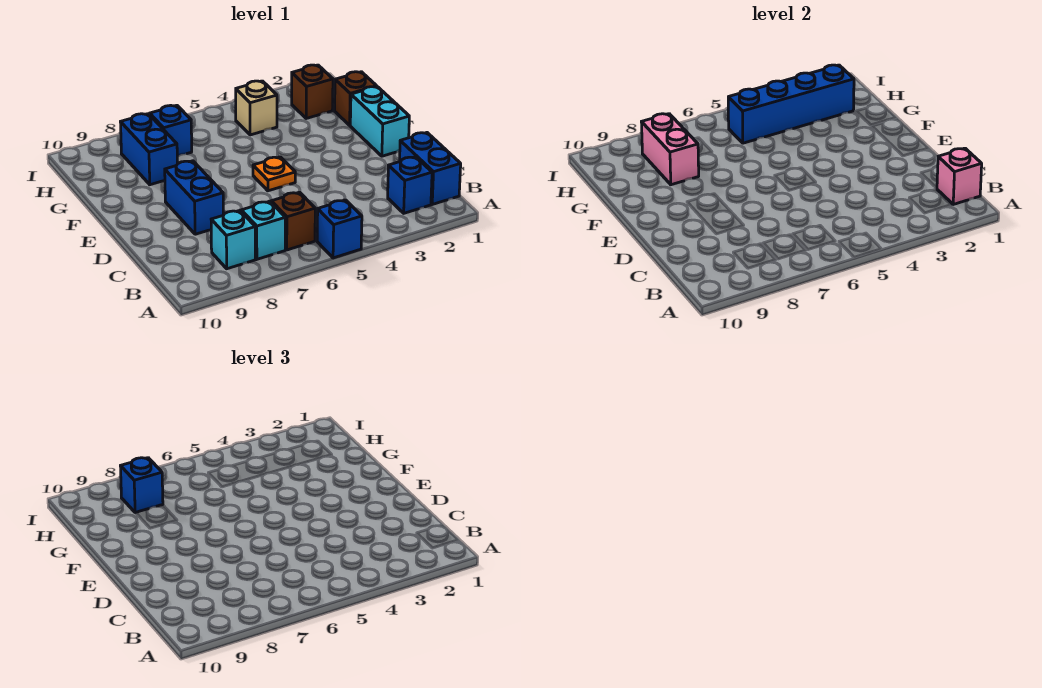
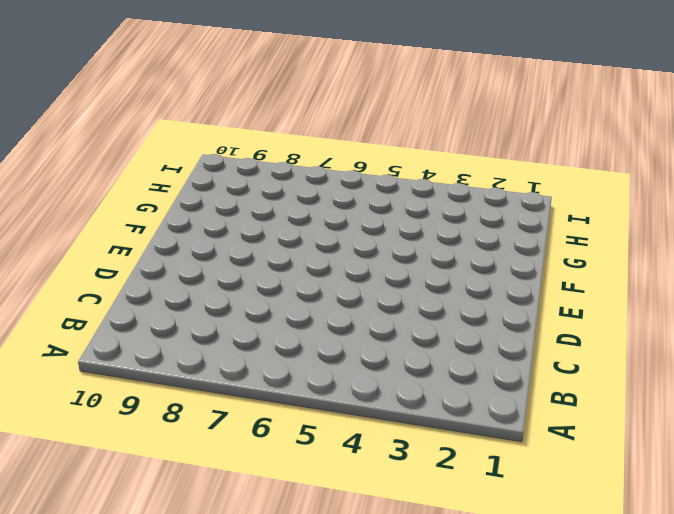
none -> blue brick A5 level 1
none -> blue brick B1:C1 level 1
none -> blue brick B2 level 1

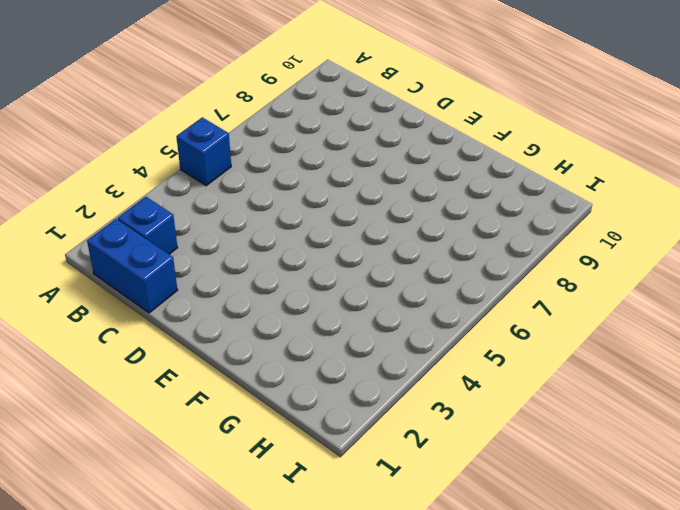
none -> brown brick B6 level 1
none -> cyan brick B7 level 1
none -> cyan brick B8 level 1

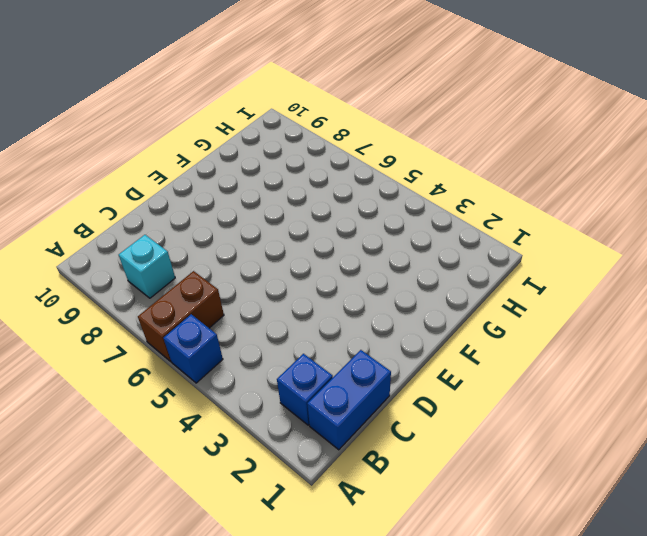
brown brick A6:B6 level 1 -> brown brick B6 level 1
none -> cyan brick B7 level 1
none -> blue brick D8:E8 level 1
none -> cyan brick E1:F1 level 1

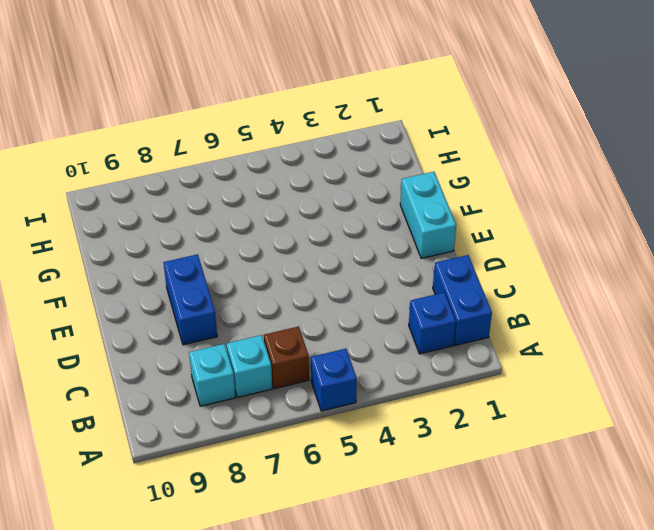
none -> orange plate E5 level 1
none -> brown brick G1 level 1
none -> blue brick G8:H8 level 1

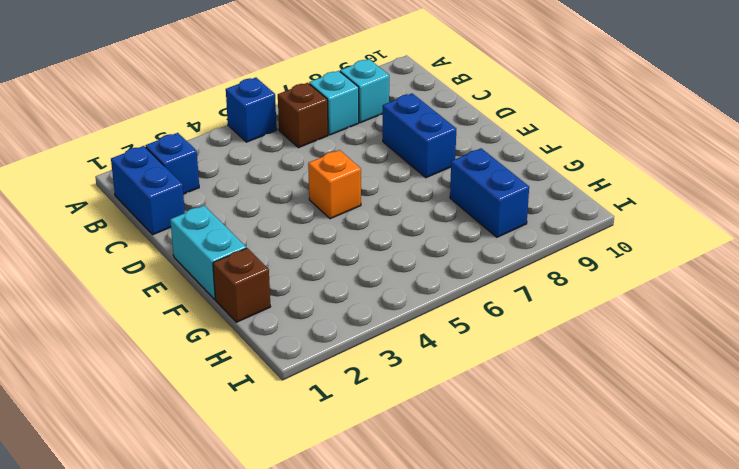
orange brick E5 level 1 -> orange plate E5 level 1
none -> brown brick H2 level 1
none -> tan brick H4 level 1
none -> blue brick H7 level 1

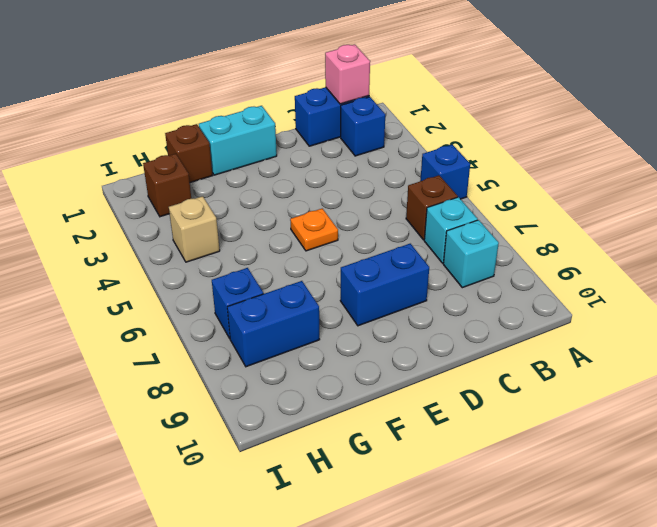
none -> pink brick G8:H8 level 2
none -> blue brick H2:H5 level 2
none -> blue brick H8 level 3

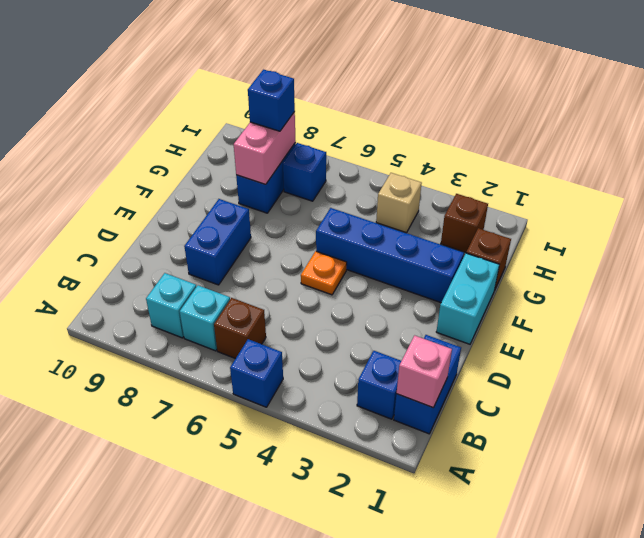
blue brick F2:F5 level 1 -> blue brick H2:H5 level 2

